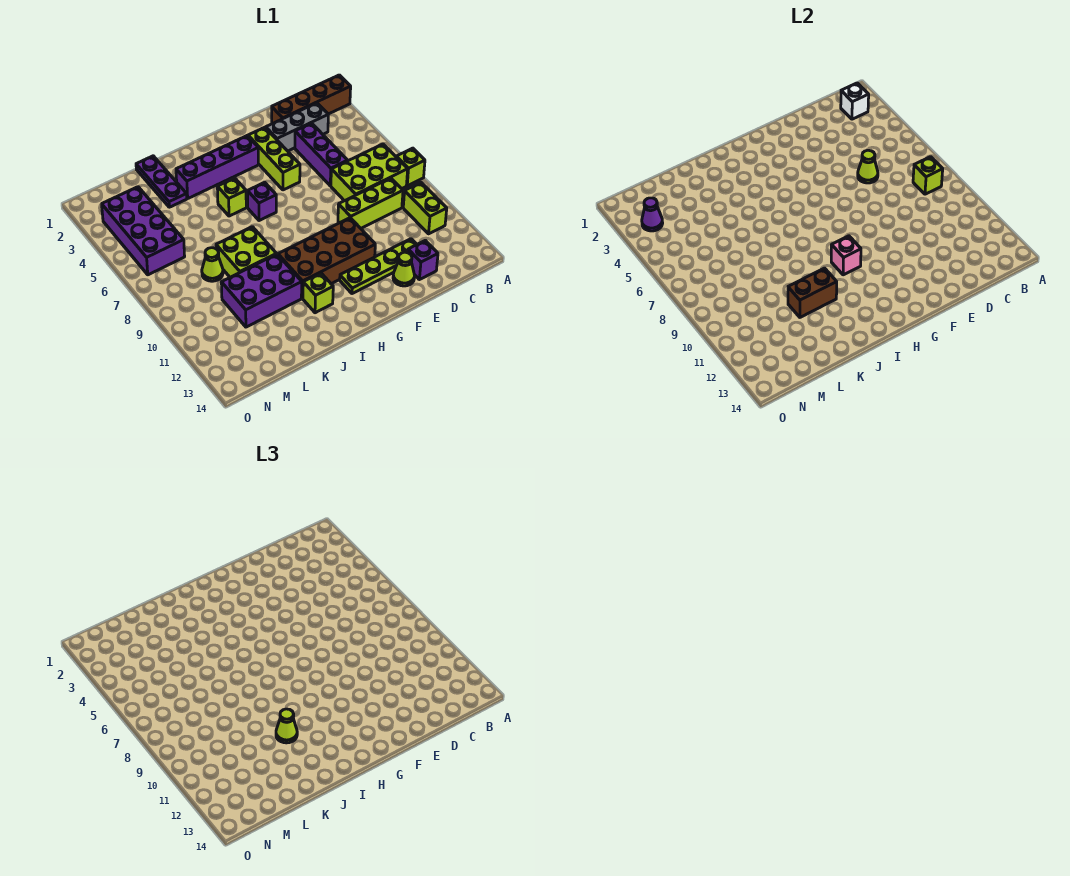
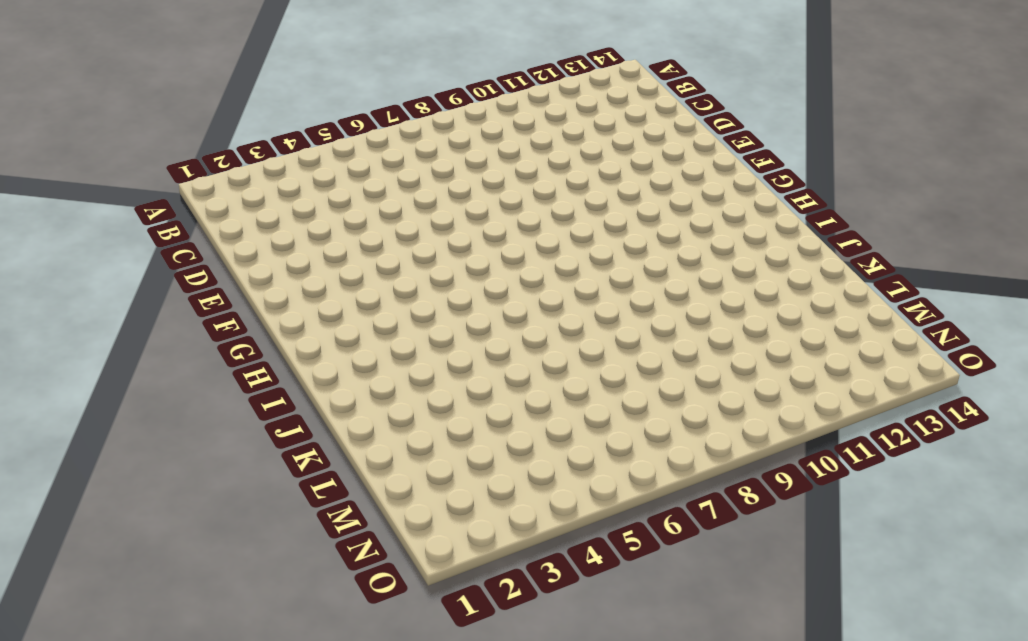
none -> brown brick A2:D2 level 1
none -> lime brick A8 level 1
none -> lime brick B7:D8 level 1

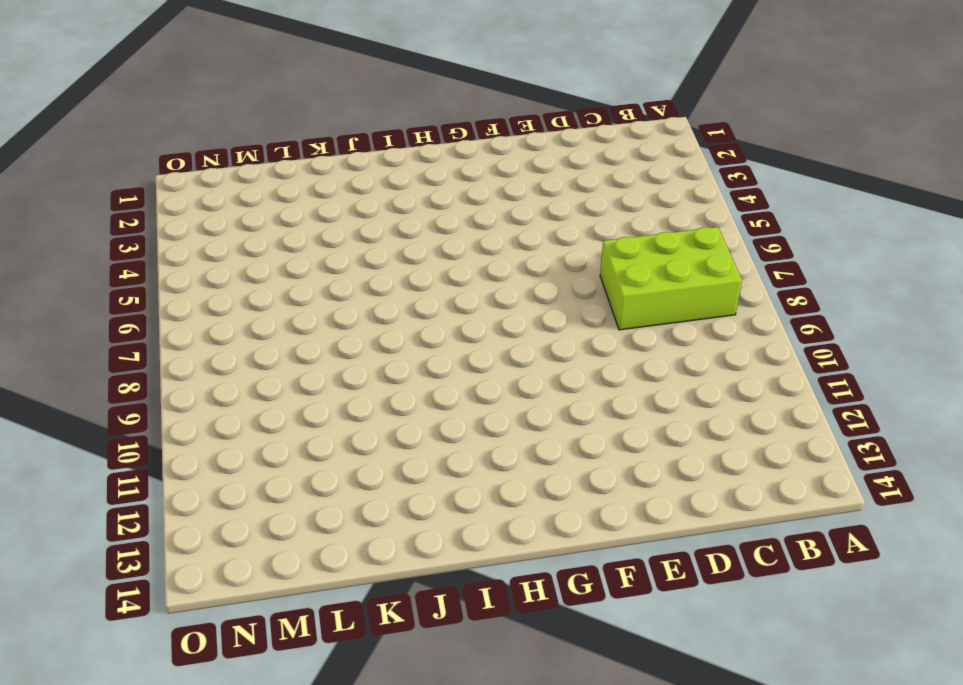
none -> brown brick A2:D2 level 1
none -> lime brick A8 level 1
none -> lime brick B10:B11 level 1

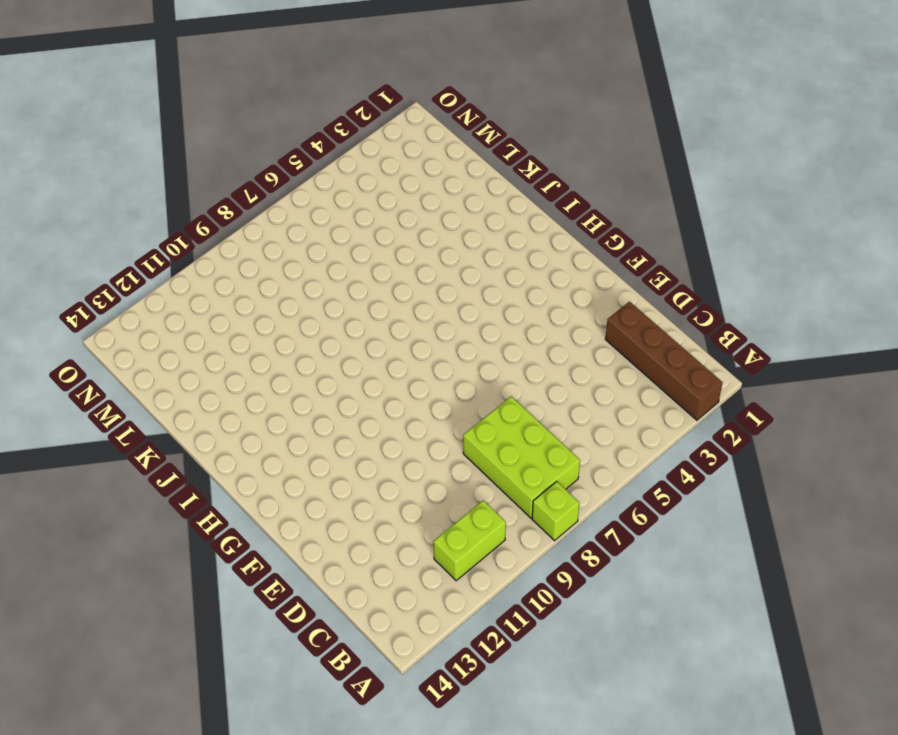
none -> grey brick C3:E3 level 1
none -> lime brick C9:E9 level 1
none -> purple brick D4:D6 level 1

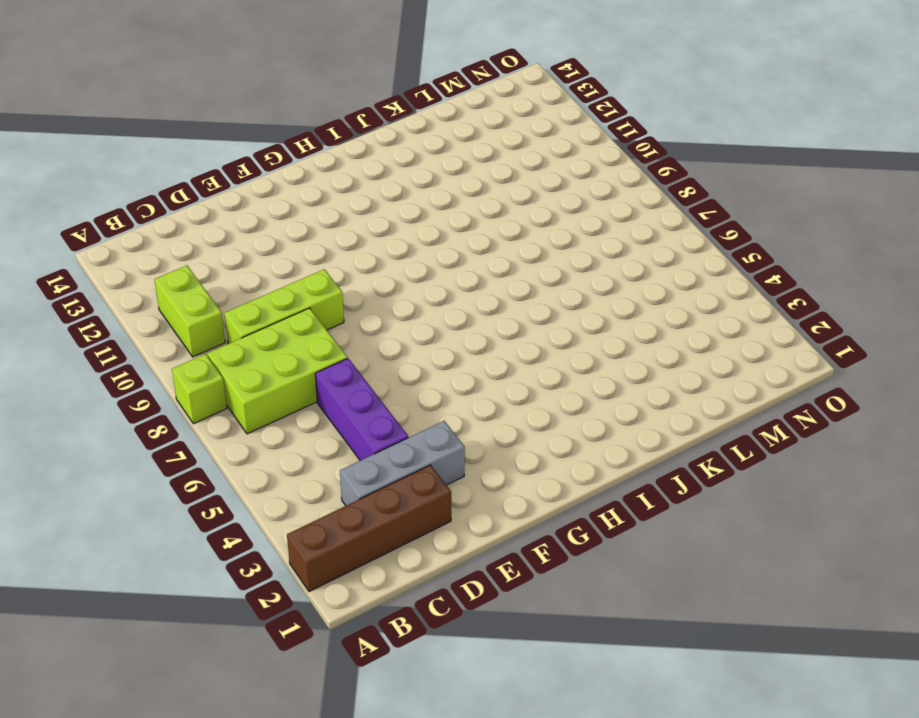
none -> lime plate D12:G12 level 1
none -> purple brick D13 level 1
none -> lime cone E13 level 1

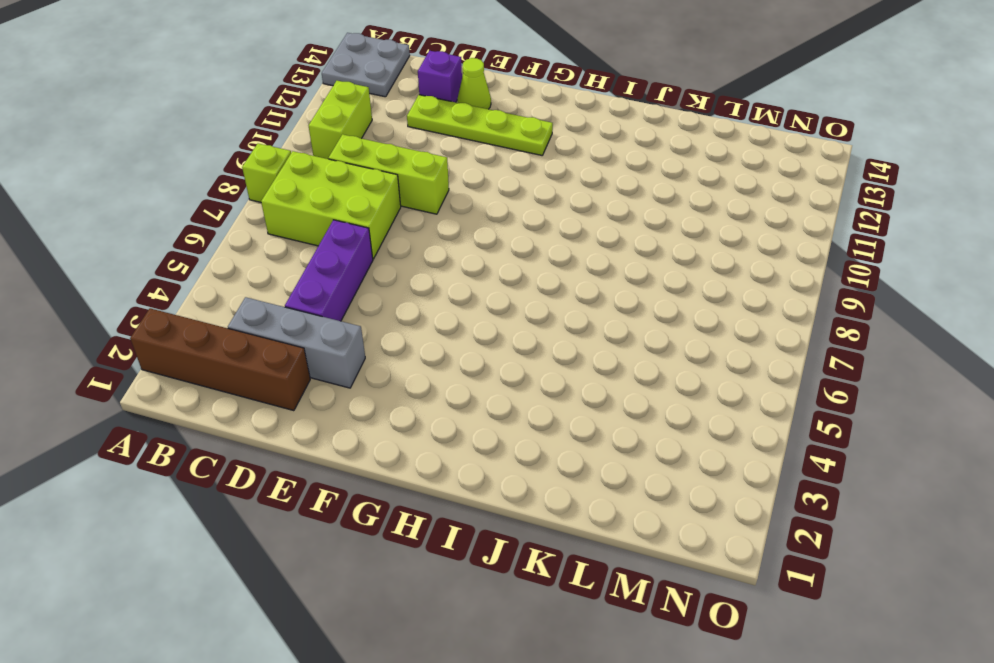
grey plate A13:B14 level 1 -> none
none -> lime brick F3:F5 level 1
none -> brown brick F10:I11 level 1
none -> purple brick G3:J3 level 1

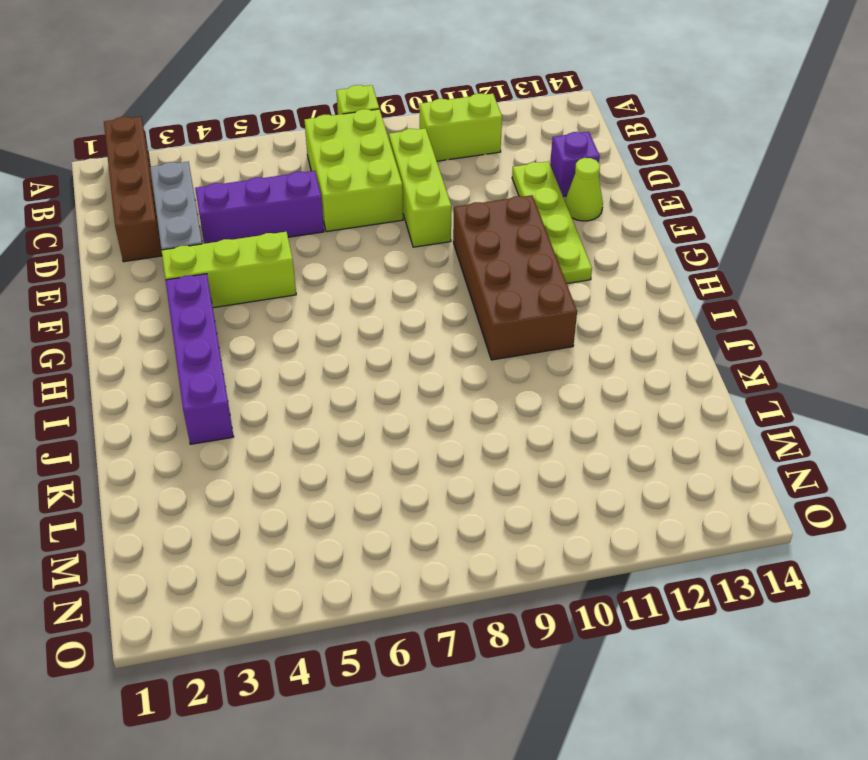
none -> purple brick H6 level 1
none -> lime brick I5 level 1
none -> lime brick I12 level 1

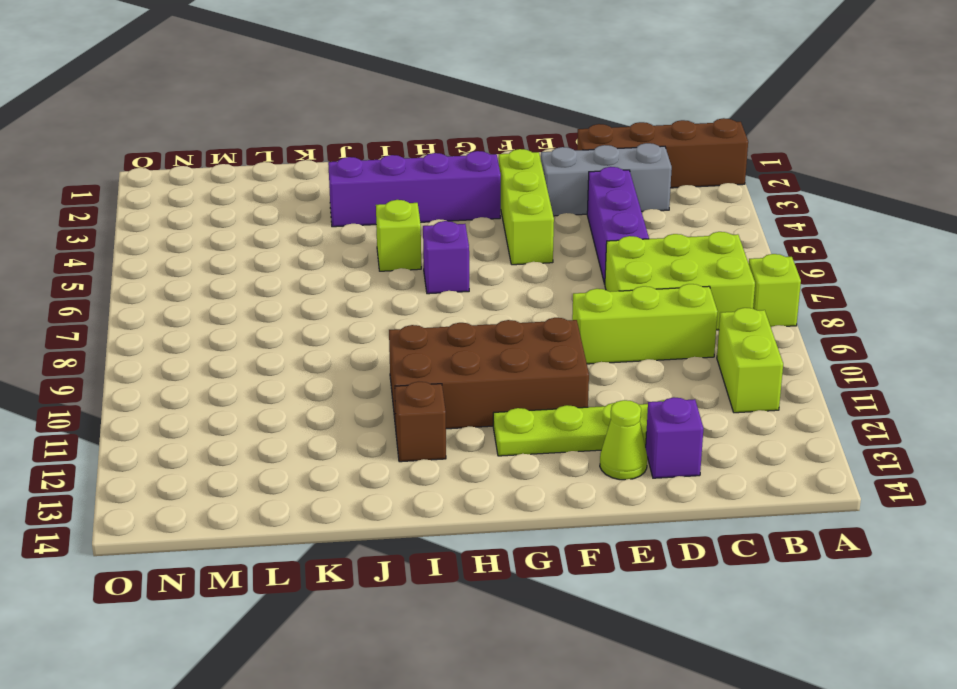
brown brick I12 level 1 -> lime brick I12 level 1
none -> lime brick J8:K9 level 1
none -> purple brick J10:L11 level 1
none -> purple plate K1:K3 level 1

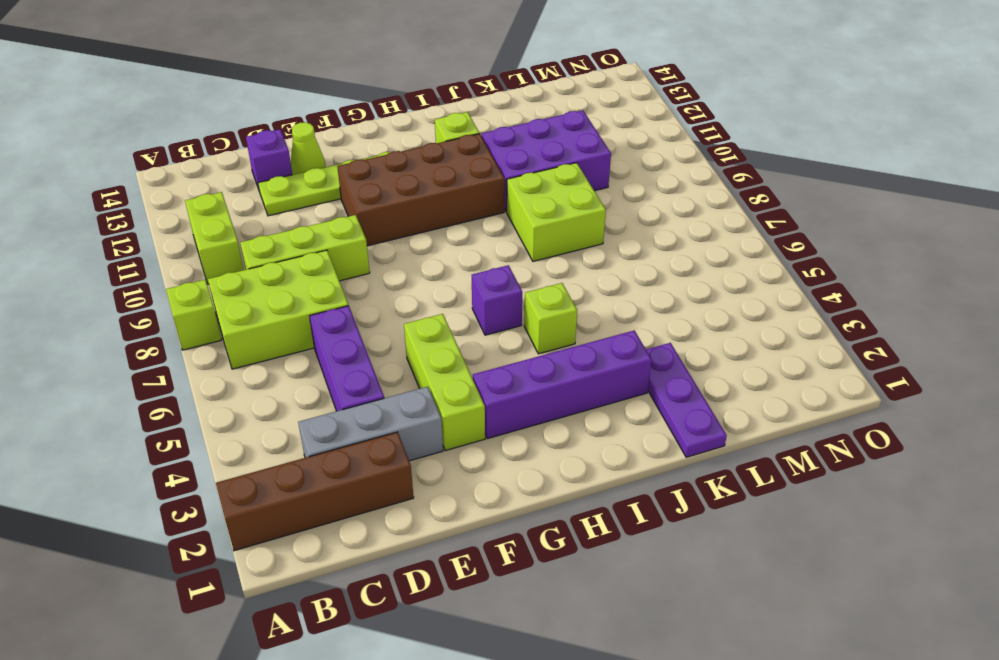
none -> lime cone L8 level 1
none -> purple brick M3:N6 level 1
none -> white brick B2 level 2

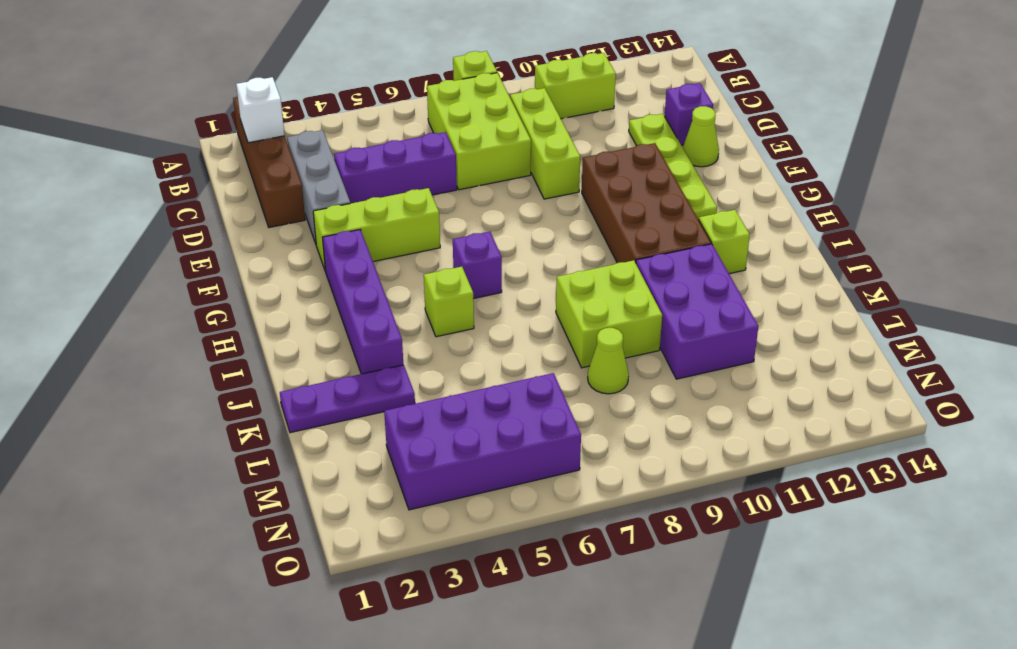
none -> lime brick B8 level 2
none -> lime cone D6 level 2
none -> pink brick H10 level 2

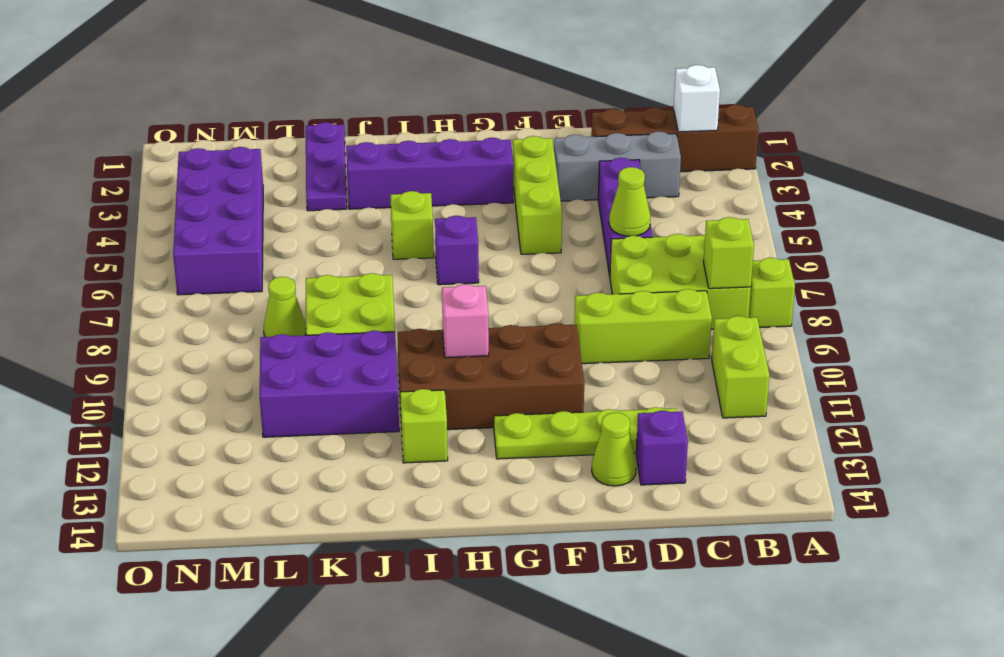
none -> brown brick J11:K11 level 2
none -> purple cone N3 level 2
none -> lime cone J11 level 3

